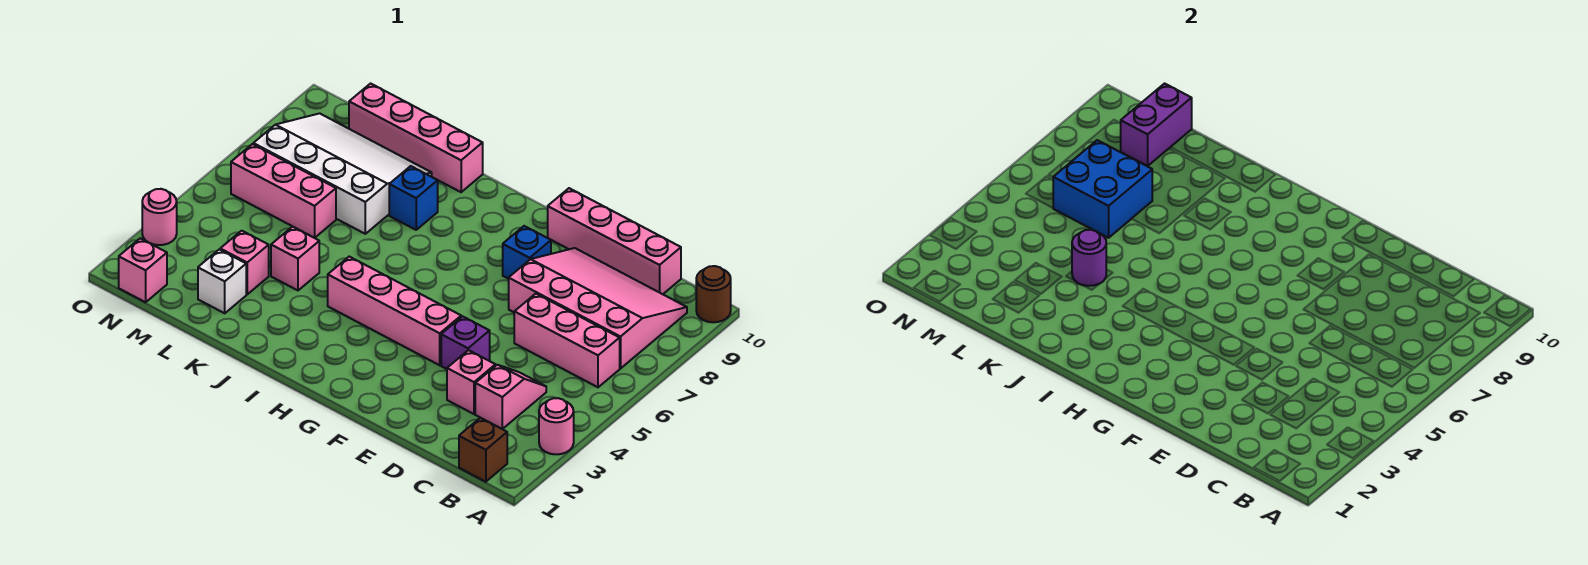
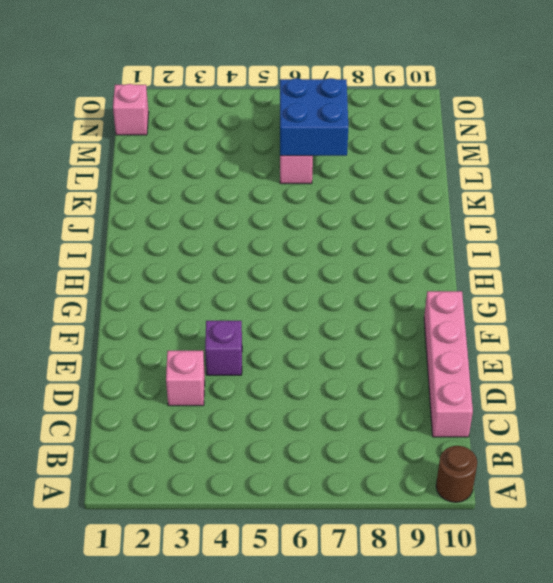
none -> pink round brick A3 level 1
none -> brown brick B1 level 1
none -> pink brick B6:D6 level 1

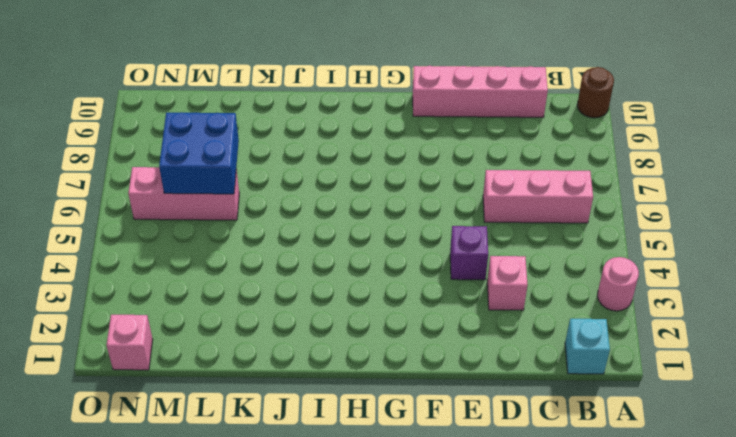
cyan brick B1 level 1 -> brown brick B1 level 1
none -> pink slope B7:E9 level 1 top 7
none -> pink slope C3:C4 level 1 top 3
none -> pink brick F4:I4 level 1

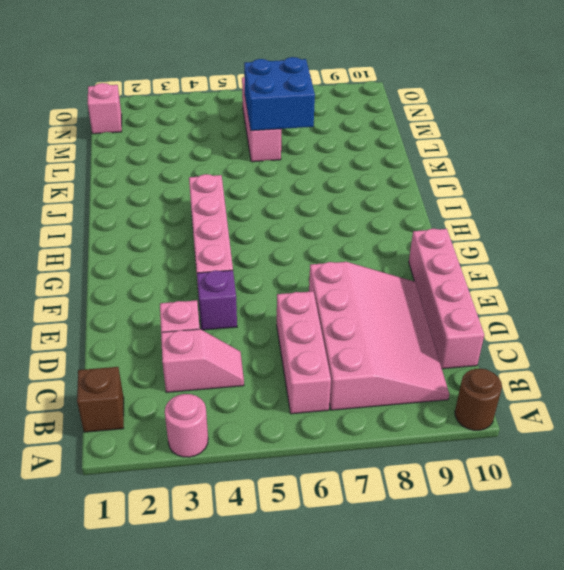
none -> blue brick F8 level 1
none -> blue brick J8 level 1
none -> pink brick J10:M10 level 1

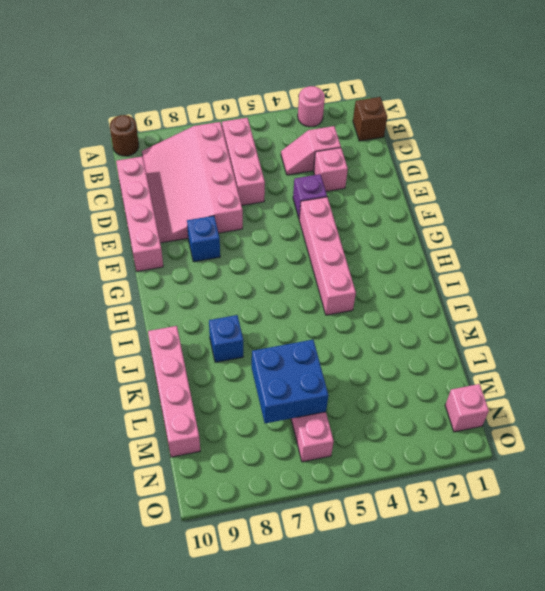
none -> pink brick K4 level 1
none -> white slope K7:N9 level 1 top 7
none -> white brick L2 level 1

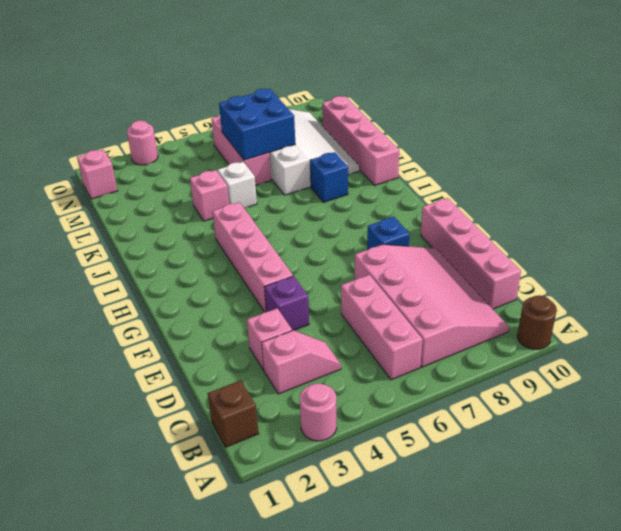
white brick K5 level 1 -> white brick L2 level 1
none -> pink brick L3 level 1
none -> purple round brick K4 level 2
none -> purple brick M9:M10 level 2

